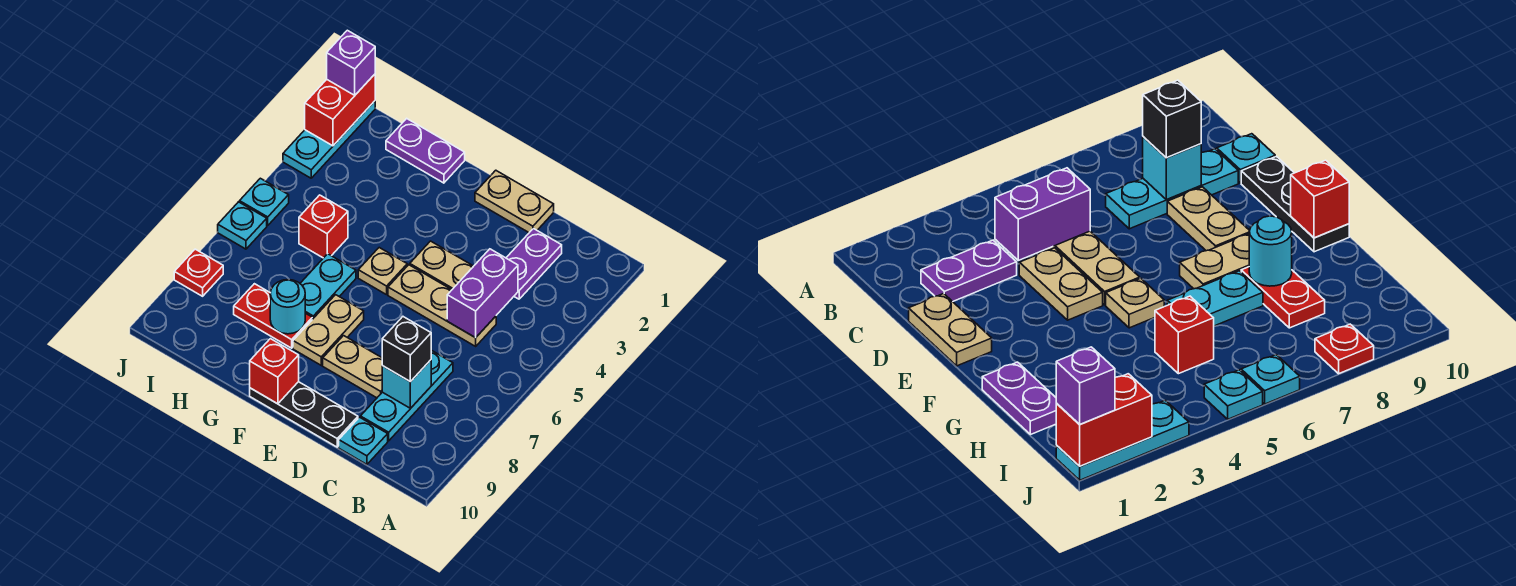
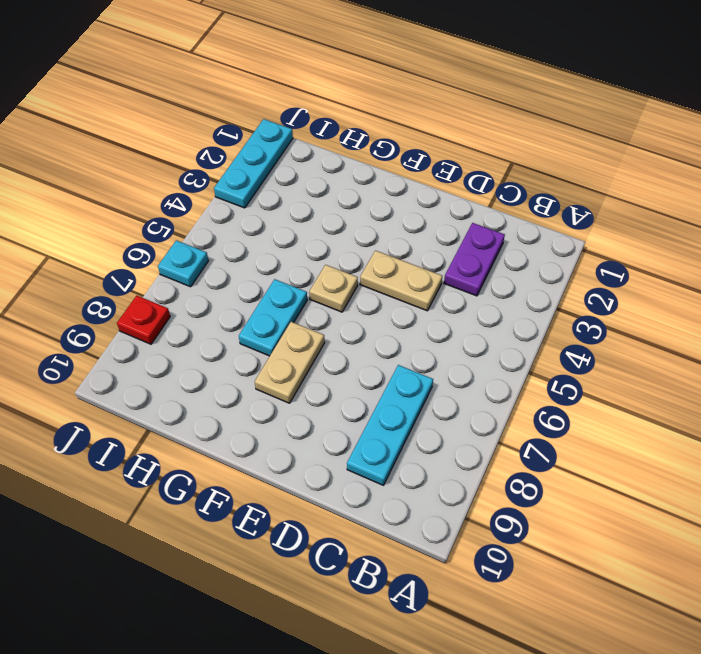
none -> tan plate C5:E5 level 1
none -> cyan plate C10 level 1
none -> tan plate D1:E1 level 1

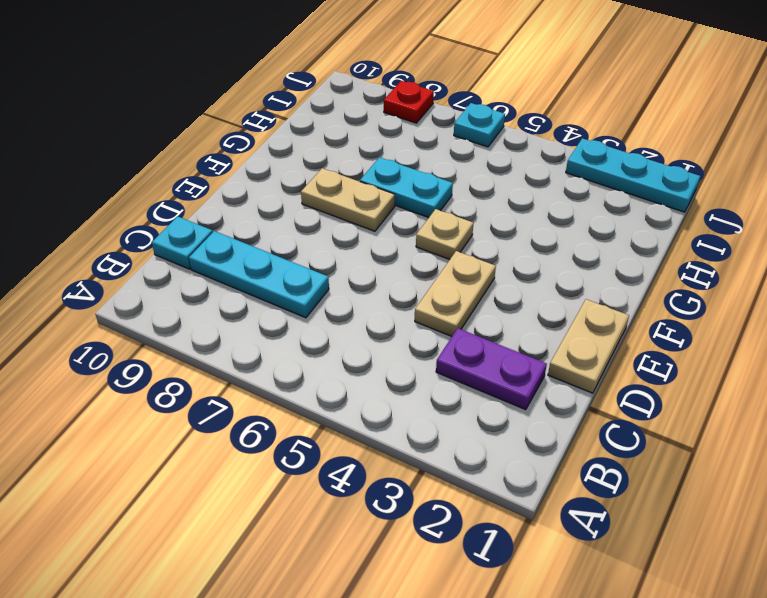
none -> tan plate C5:E5 level 1
none -> tan plate D8:E8 level 1
none -> black plate D10:F10 level 1

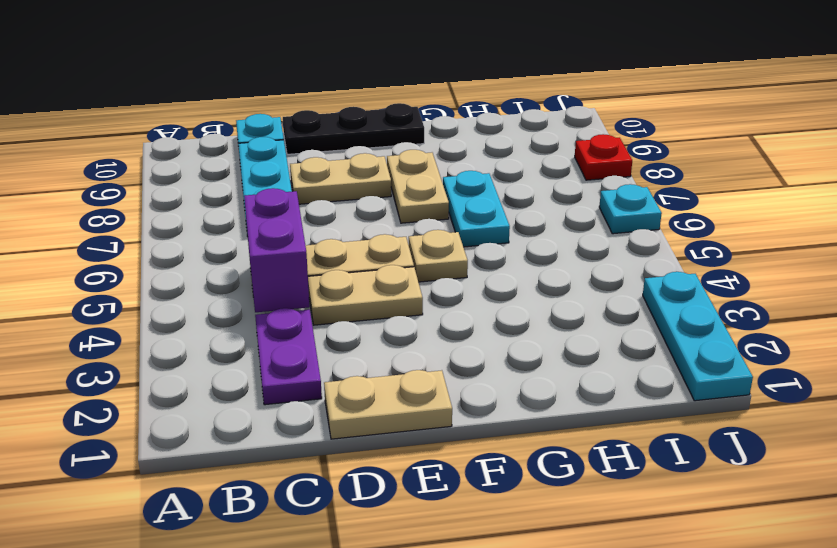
none -> purple plate G1:H1 level 1
none -> red plate G8:H8 level 1
none -> red brick H5 level 1

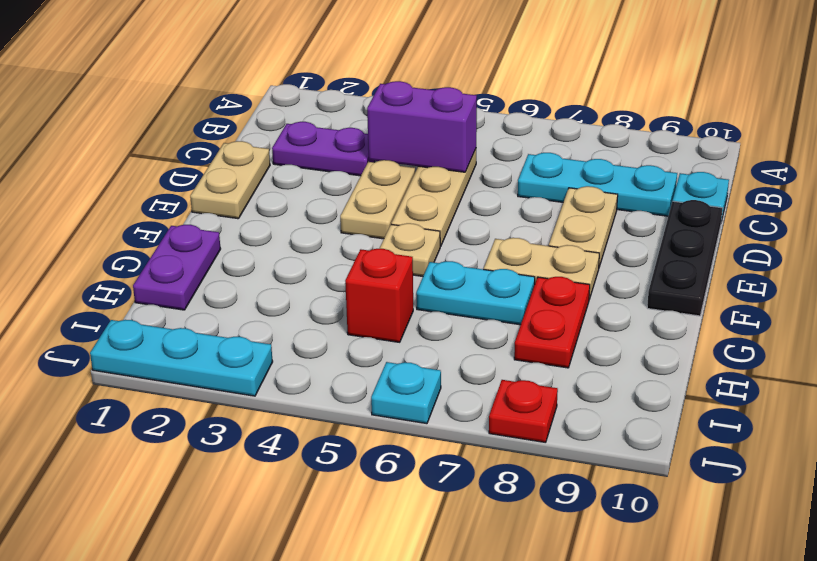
none -> cyan plate J5 level 1
none -> cyan brick C8 level 2
none -> red brick F10 level 2

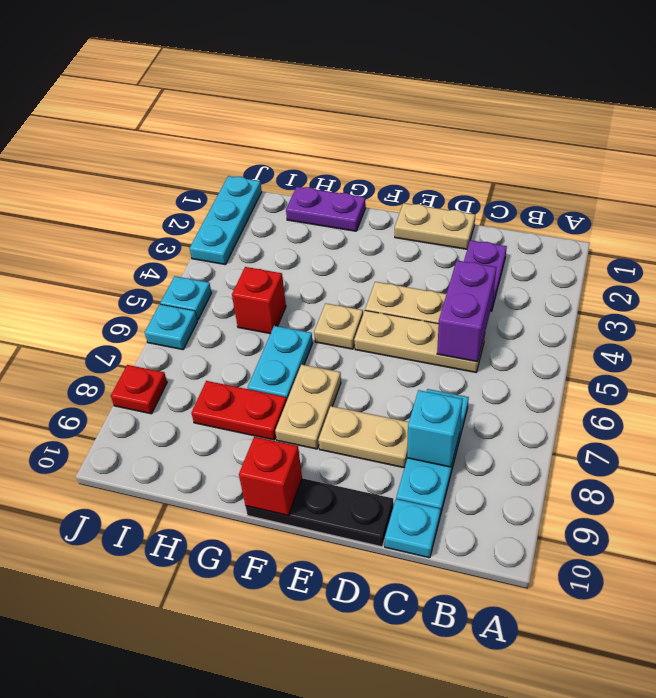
none -> cyan round brick G8 level 2
none -> red brick J1:J2 level 2
none -> black brick C8 level 3

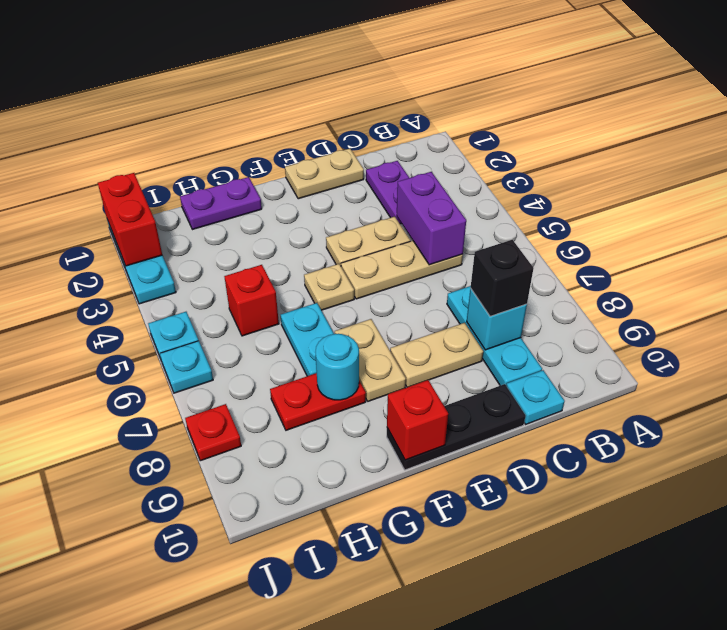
none -> purple brick J1 level 3

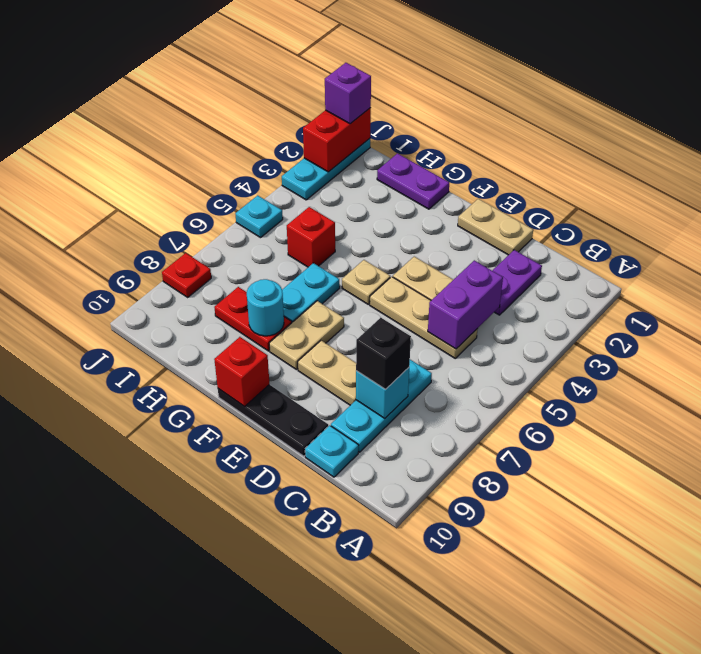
none -> cyan plate J6 level 1

